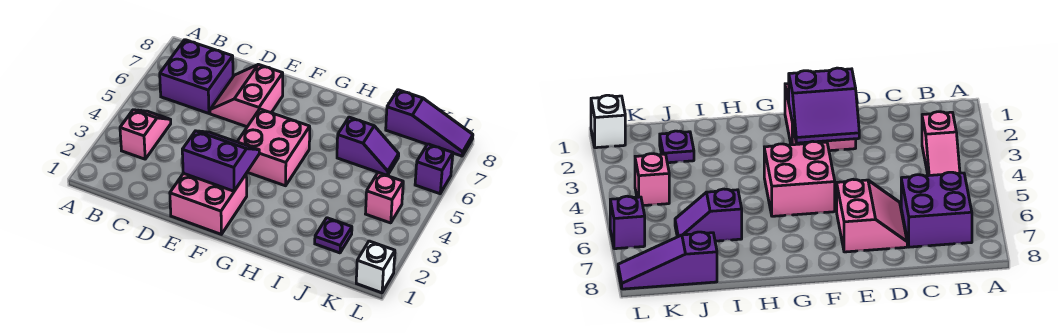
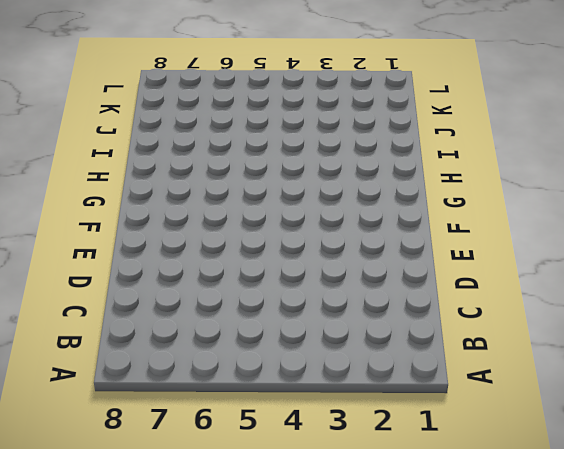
none -> pink slope B3:B4 level 1 top 3
none -> purple brick B6:C7 level 1
none -> pink slope D6:E7 level 1 top E

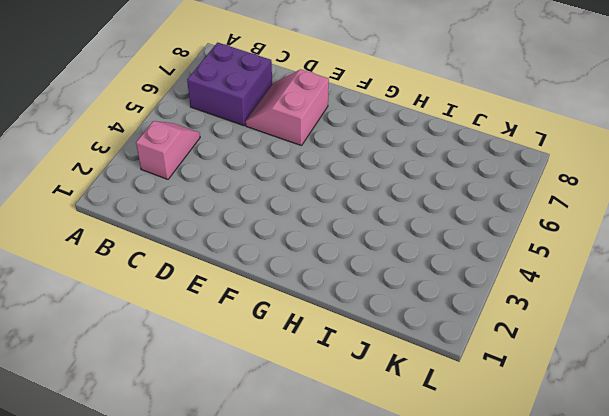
none -> pink brick E1:F2 level 1
none -> pink brick F4:G5 level 1
none -> purple slope I6:J6 level 1 top I

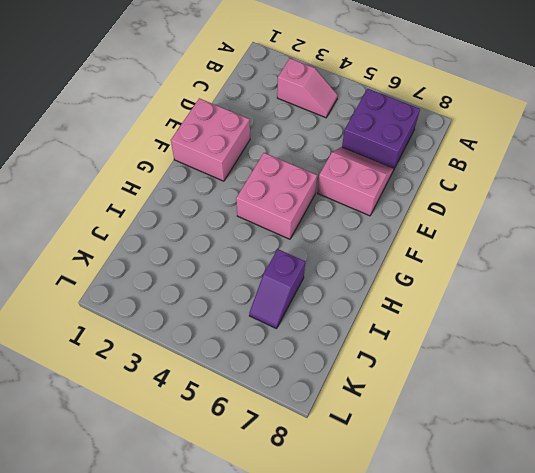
none -> purple plate J2 level 1
none -> purple slope J8:L8 level 1 top J
none -> pink brick K4 level 1

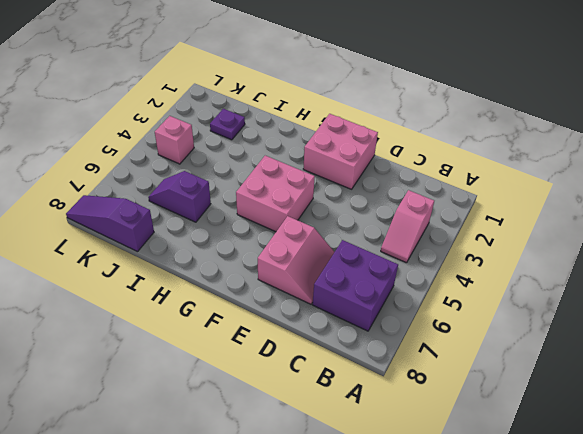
none -> white brick L1 level 1
none -> purple brick L6 level 1
none -> purple slope E2:F3 level 2 top 2

